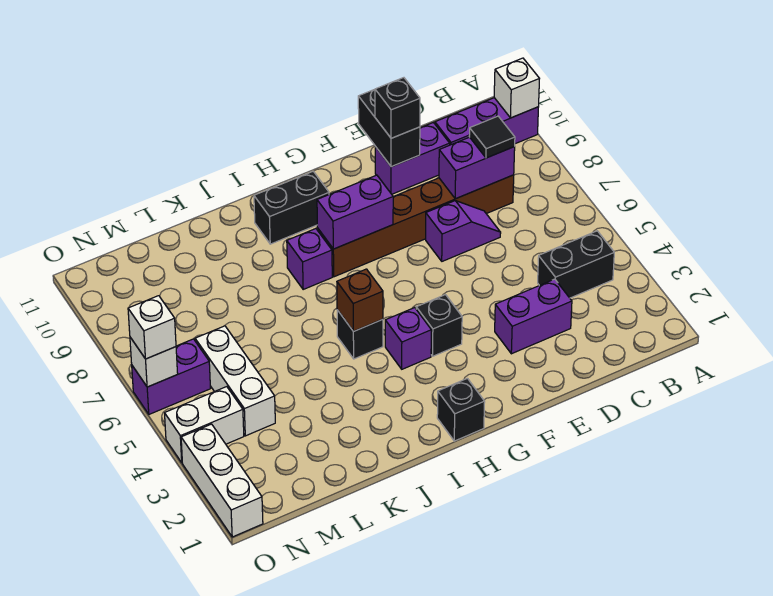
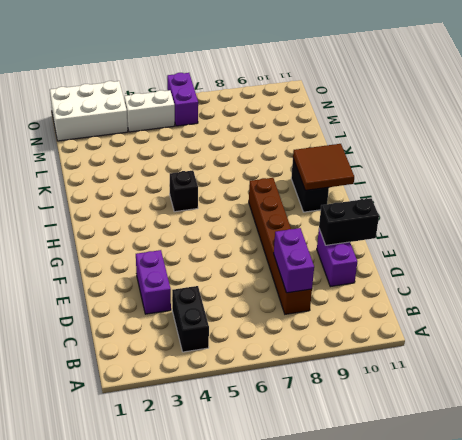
brown tile H10:I11 level 2 -> none
white brick N1:O3 level 1 -> white brick O1:O3 level 1
white brick N4:N5 level 1 -> white brick N4:O4 level 1
none -> purple brick A10:C10 level 1
none -> purple slope D7:E7 level 1 top E
none -> black brick G4 level 1

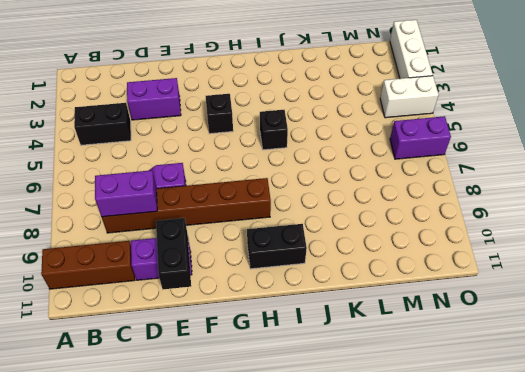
brown brick A10:C10 level 1 -> purple brick A10:C10 level 1
none -> black brick H1 level 1
none -> purple brick H4 level 1
none -> purple brick I8 level 1

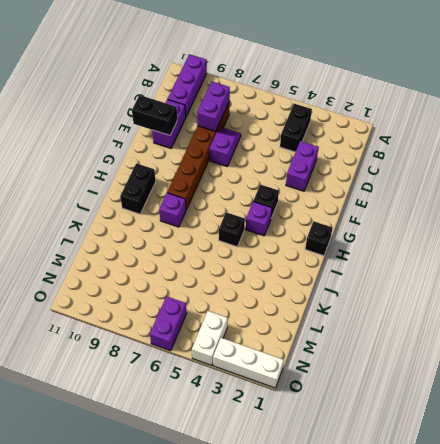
none -> white brick M4:M6 level 1
none -> white brick A10 level 2
none -> purple brick G8:H8 level 2

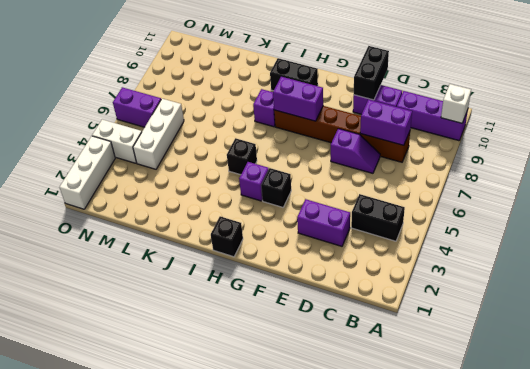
none -> brown brick I5 level 2
none -> white brick O6 level 2
none -> black tile C8 level 3

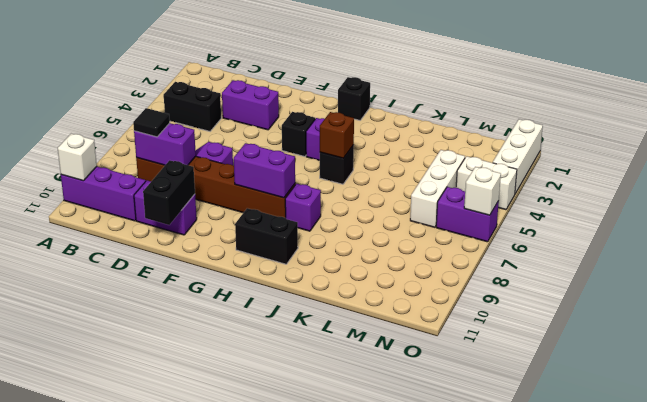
none -> black brick E10 level 3
none -> white brick O6 level 3

